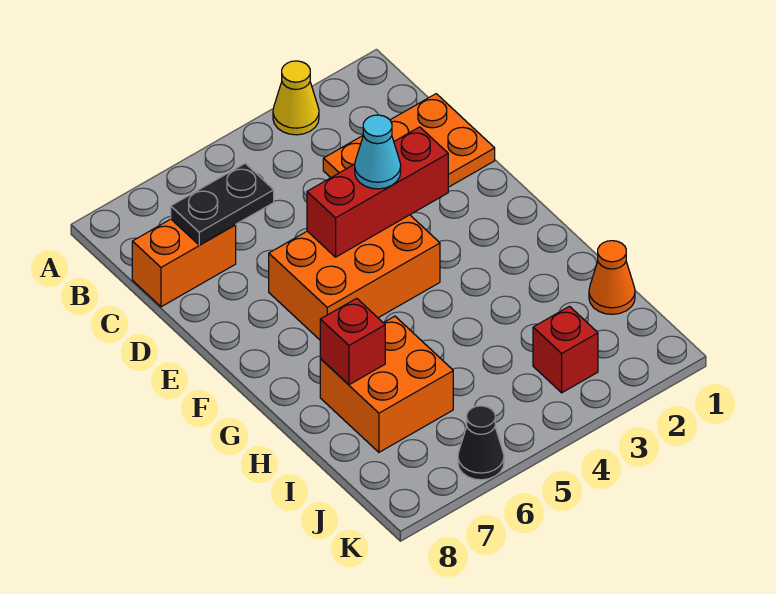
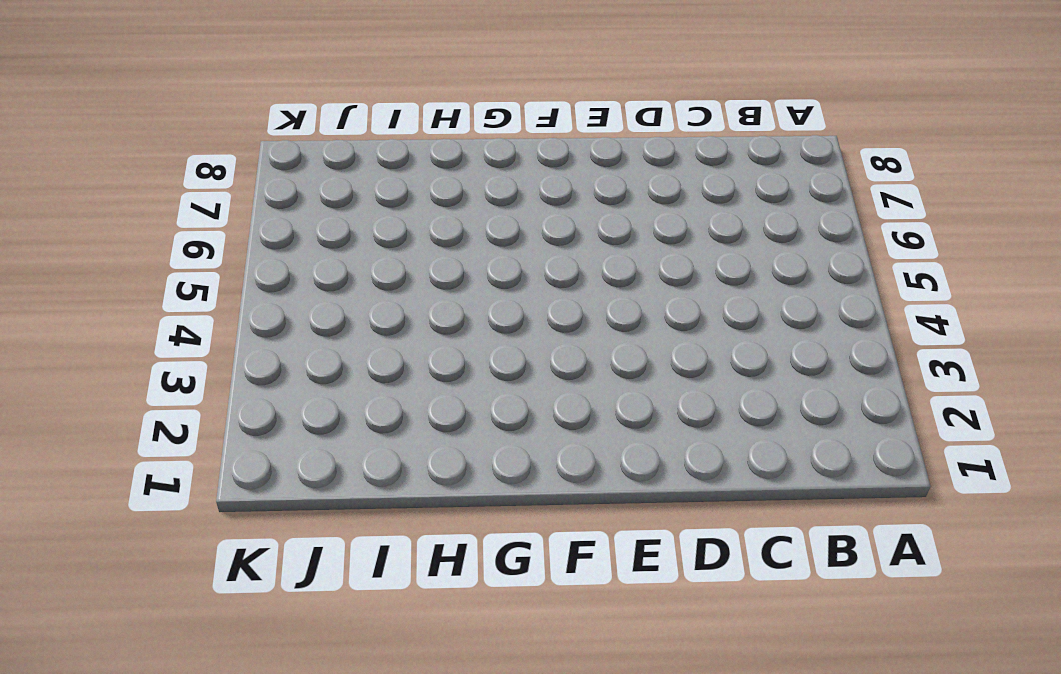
none -> yellow cone A3 level 1
none -> orange plate C1:D3 level 1
none -> orange brick C7:C8 level 1

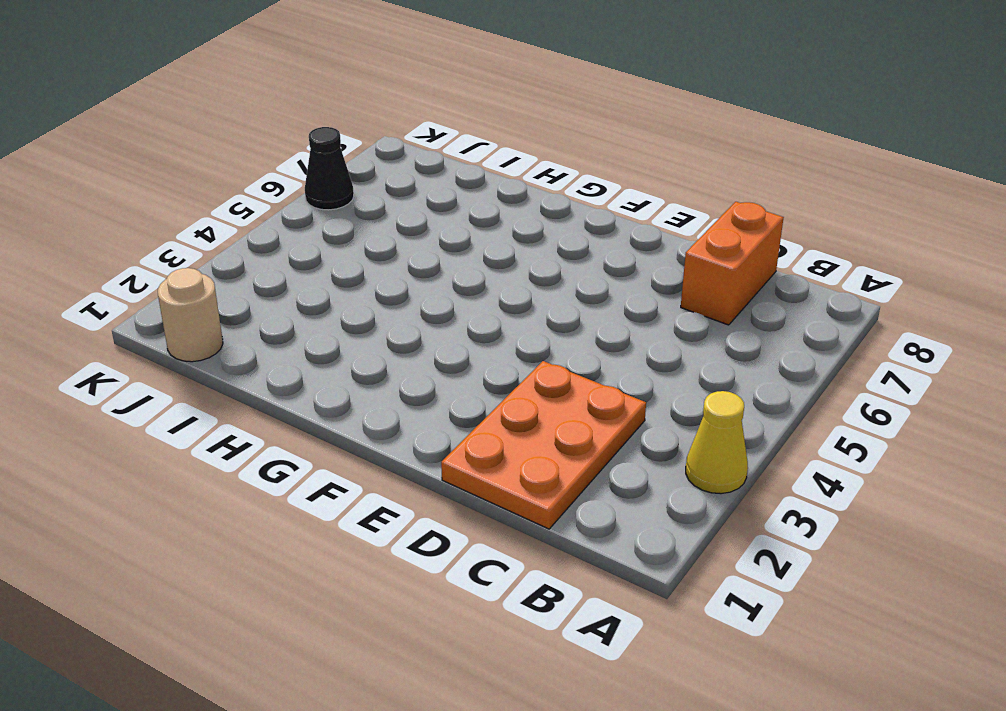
tan round brick J1 level 1 -> none
none -> orange brick E4:F6 level 1
none -> orange brick H6:I7 level 1
none -> orange cone I1 level 1

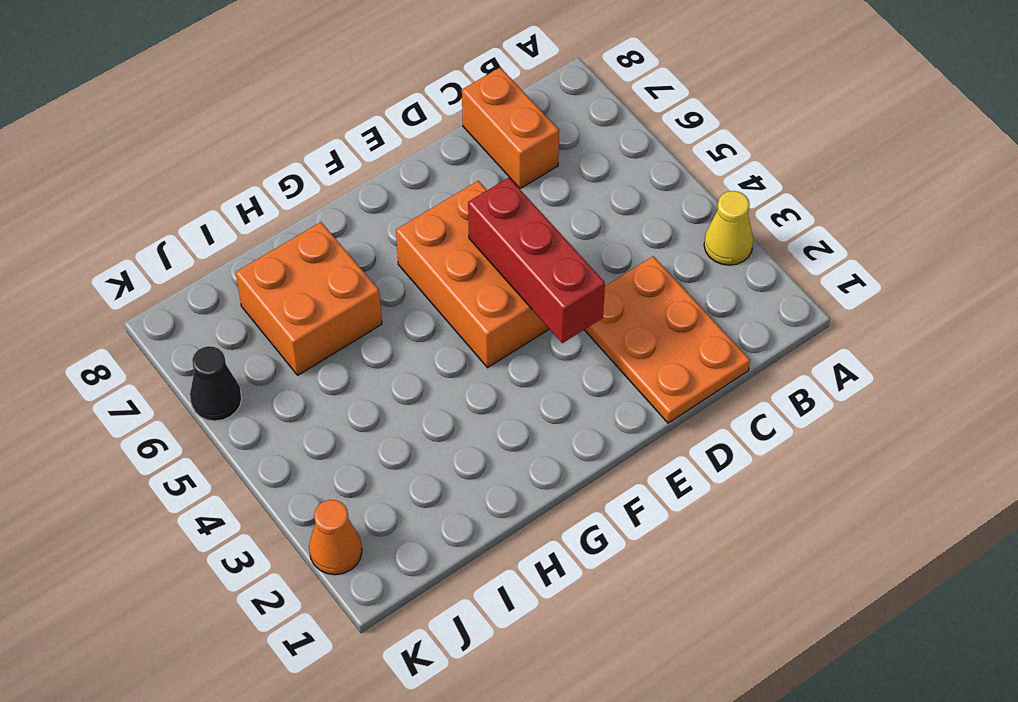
orange cone K2 level 1 -> orange cone I1 level 1
none -> red brick J3 level 1
none -> black plate C6:C7 level 2
none -> red brick H7 level 2

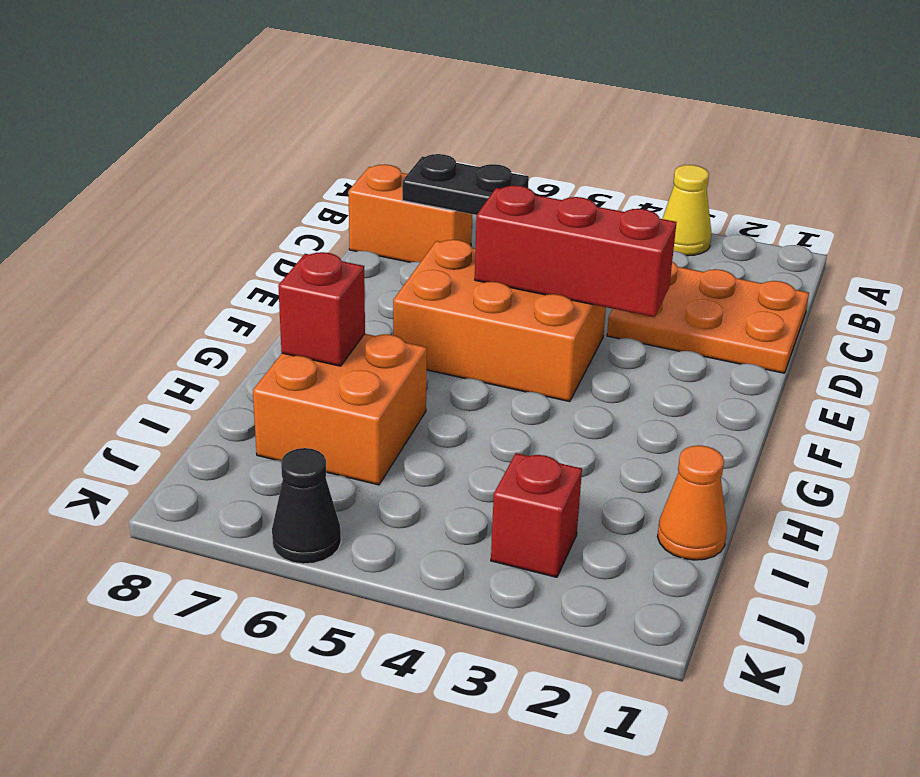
none -> cyan cone E4 level 3

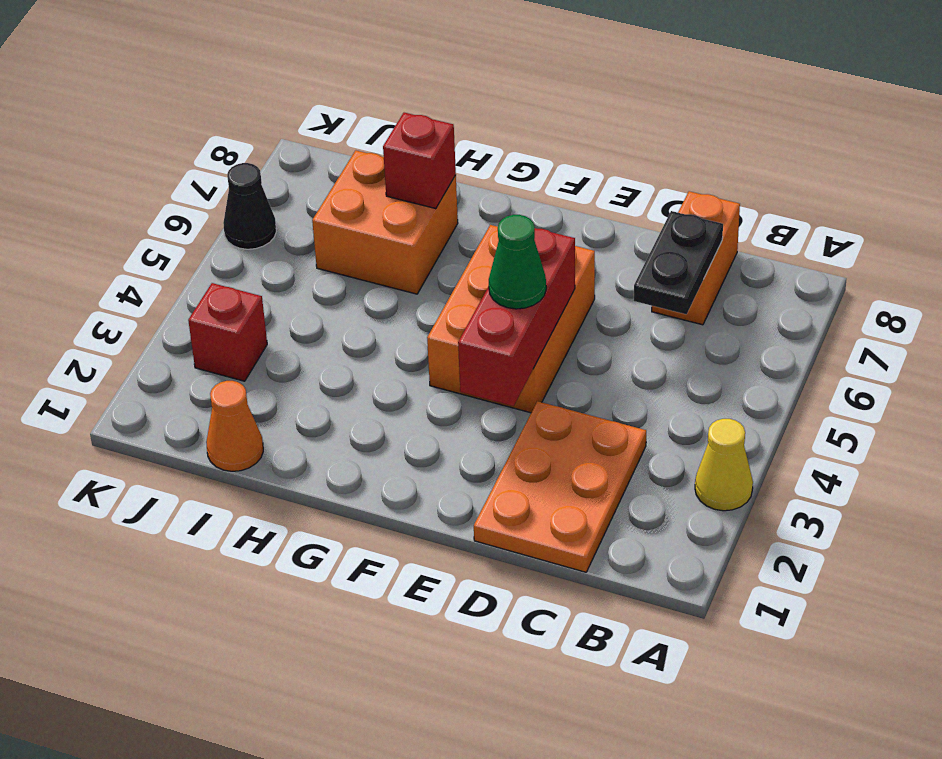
green cone E4 level 3 -> cyan cone E4 level 3

